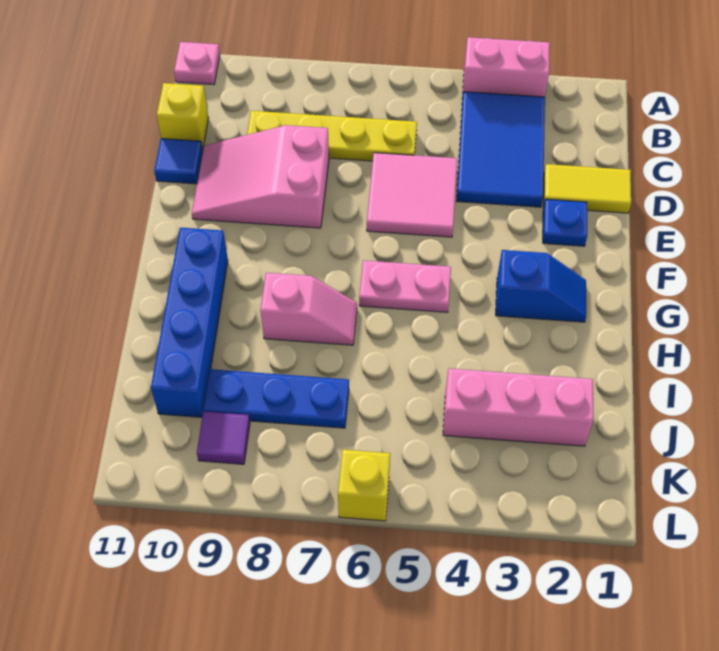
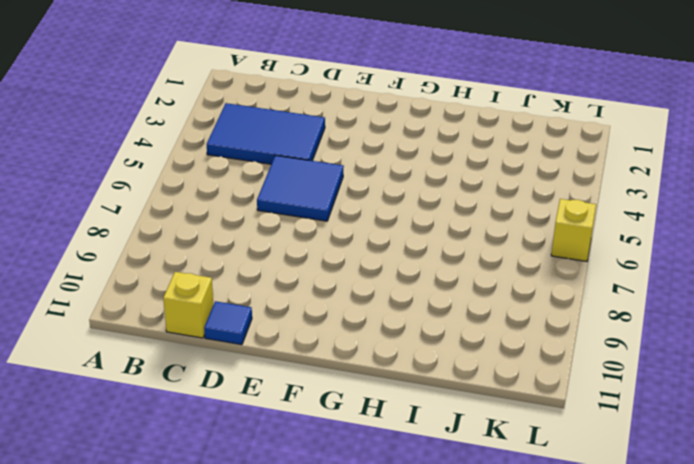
blue tile D5:E6 level 1 -> pink tile D5:E6 level 1
none -> pink brick A3:A4 level 1
none -> pink plate A11 level 1
none -> yellow plate C6:C9 level 1

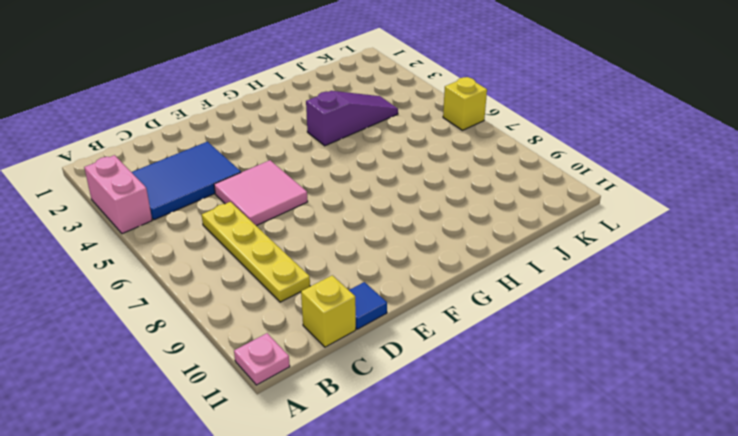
purple slope H4:J4 level 1 top H -> pink brick J2:J4 level 1
none -> yellow tile D1:D2 level 1
none -> pink slope D8:E10 level 1 top 8
none -> blue plate E2 level 1

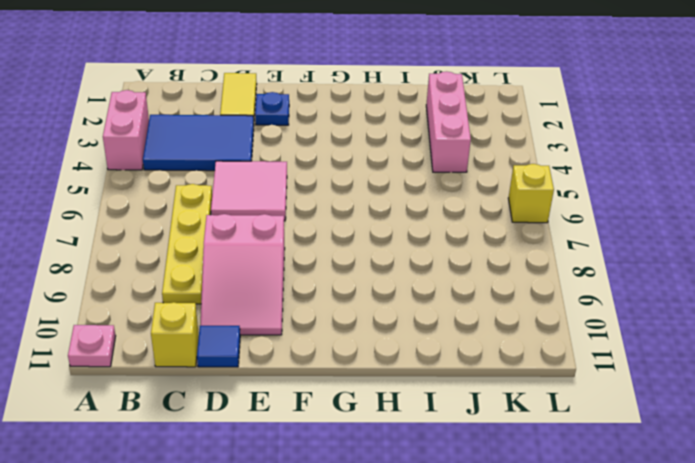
none -> blue slope G2:G3 level 1 top 3
none -> pink plate G5:G6 level 1
none -> blue brick G10:J10 level 1

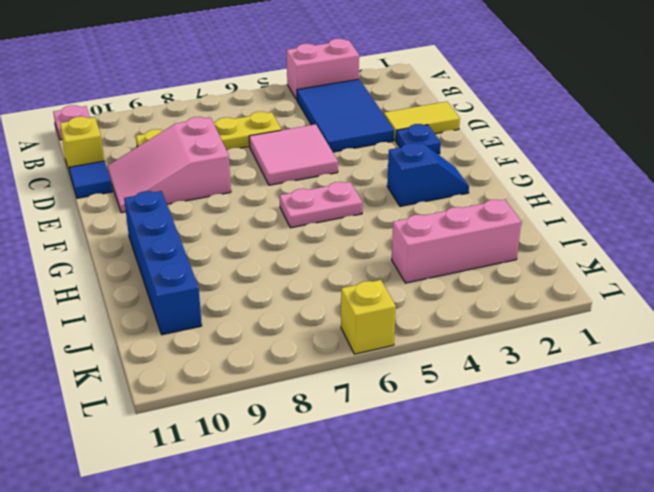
none -> pink slope H7:H8 level 1 top 8
none -> blue plate J7:J9 level 1
none -> purple tile K9 level 1

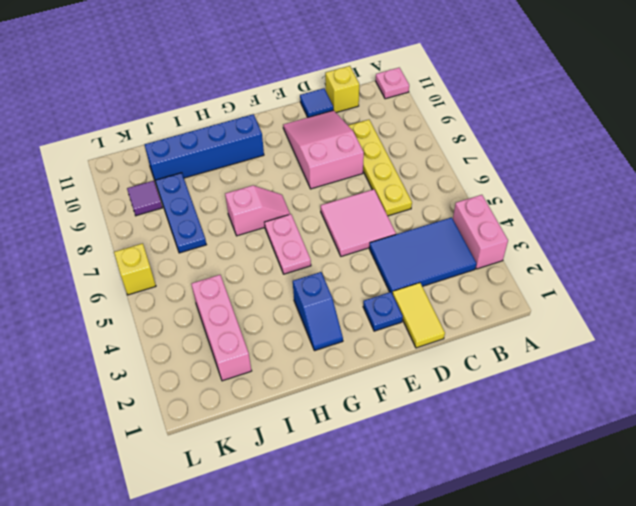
pink slope G7:H7 level 1 top H -> pink slope H7:H8 level 1 top 8

